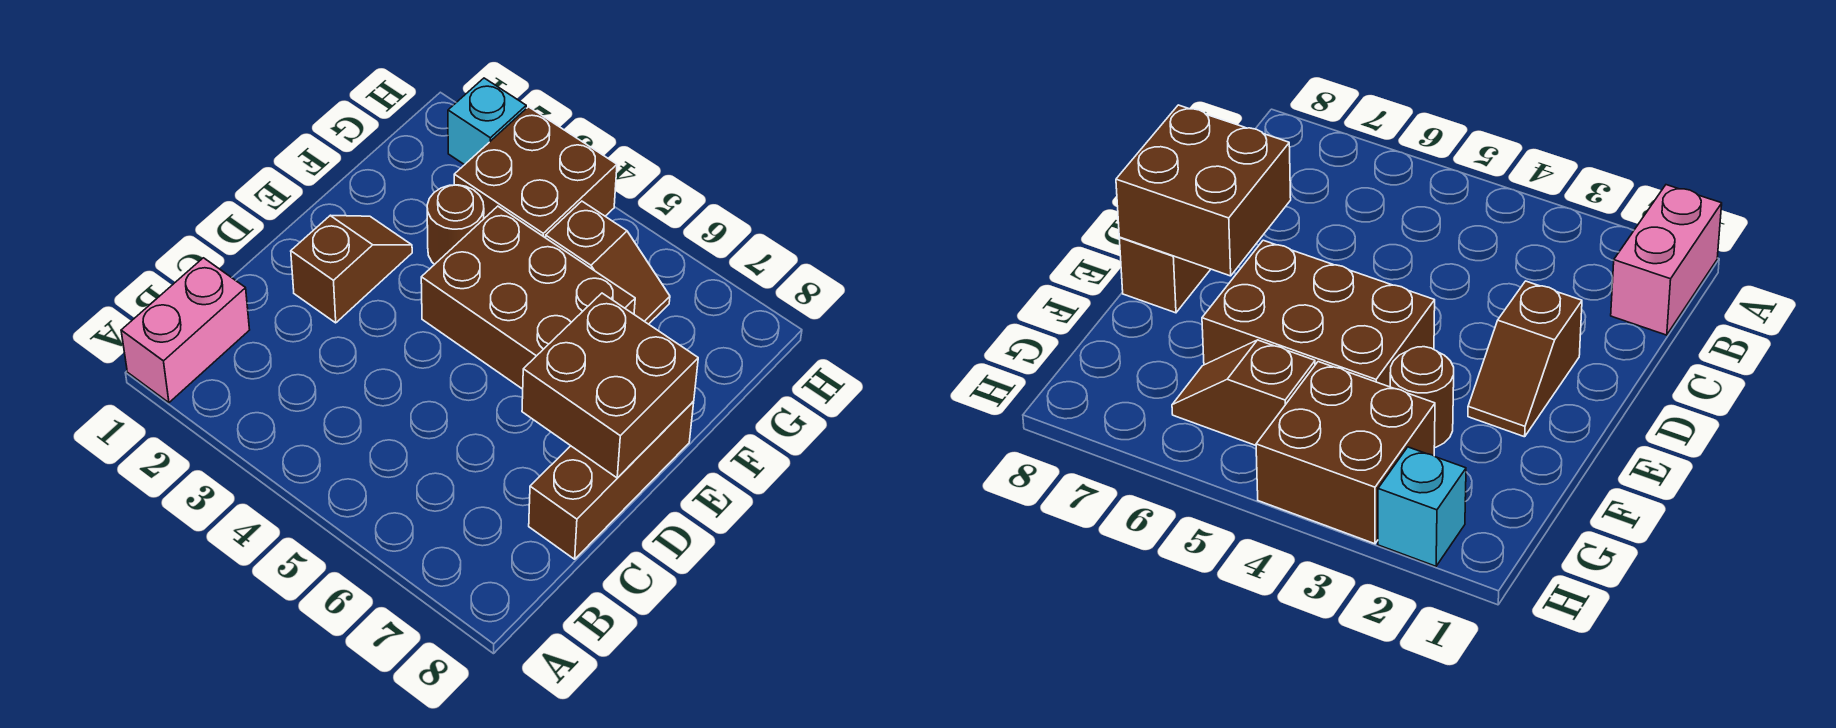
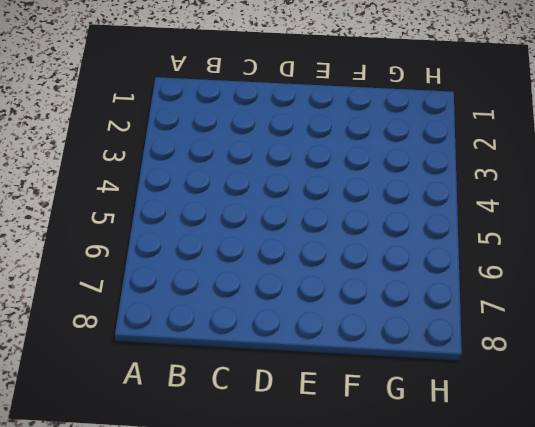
none -> pink brick A1:B1 level 1
none -> brown brick C8:E8 level 1

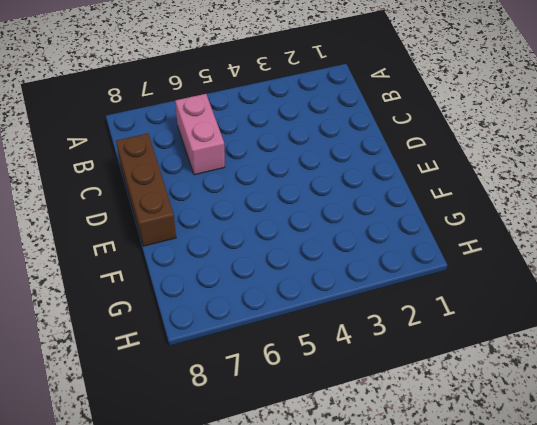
pink brick B6:C6 level 1 -> pink brick A1:B1 level 1
none -> brown slope D2:E2 level 1 top D
none -> brown brick E4:F6 level 1

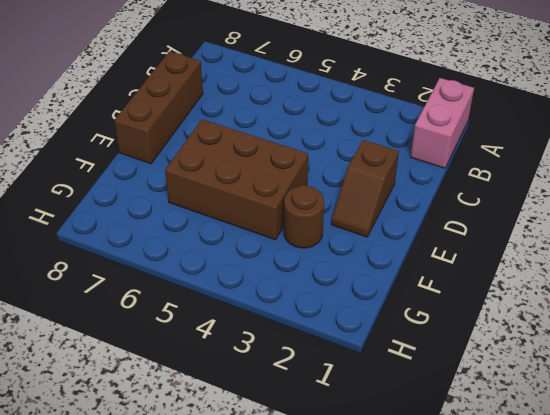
none -> brown brick G3:H4 level 1
none -> brown slope G5:G6 level 1 top 5

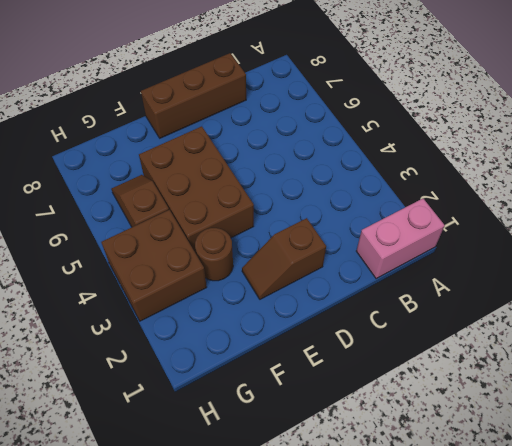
none -> cyan brick H2 level 1
none -> brown brick D7:E8 level 2

